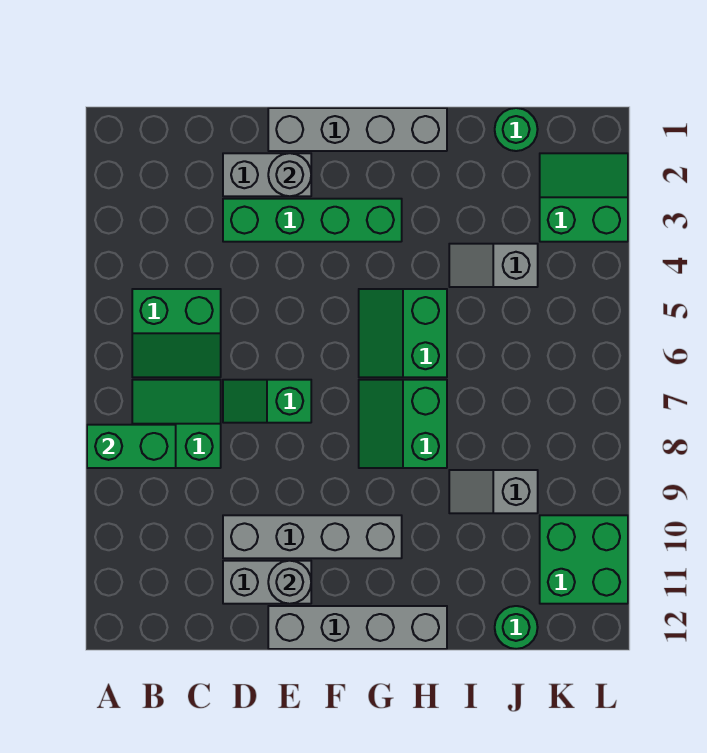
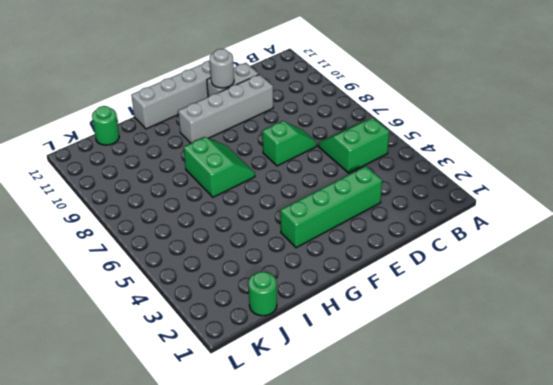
none -> green slope B7:C8 level 1 top 8
none -> grey brick D2:E2 level 1
none -> grey brick E1:H1 level 1

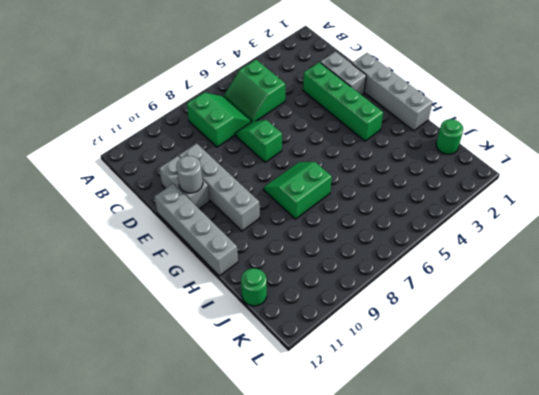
none -> green slope G5:H6 level 1 top H
none -> grey slope I4:J4 level 1 top J
none -> grey slope I9:J9 level 1 top J

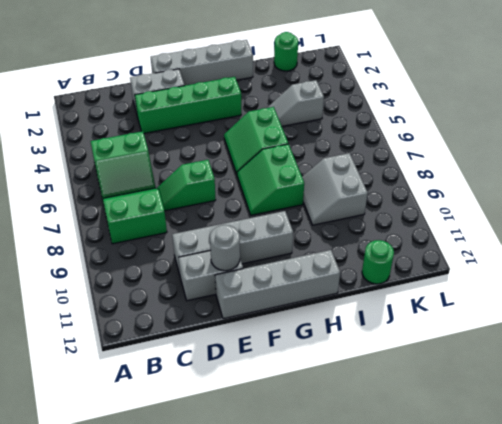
grey slope I8:J9 level 1 top J -> grey slope I9:J9 level 1 top J
none -> green slope K2:L3 level 1 top 3
none -> green brick K10:L11 level 1
none -> green brick A8:B8 level 2

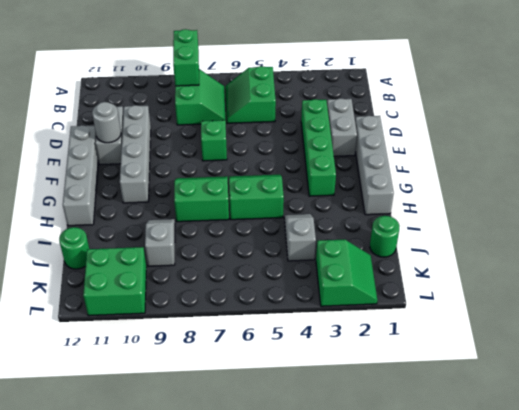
none -> grey round brick E2 level 2

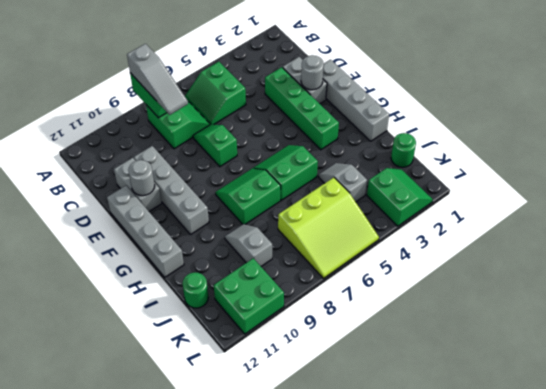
grey slope A8:C8 level 3 top A -> none
lime slope J5:L7 level 1 top J -> none

